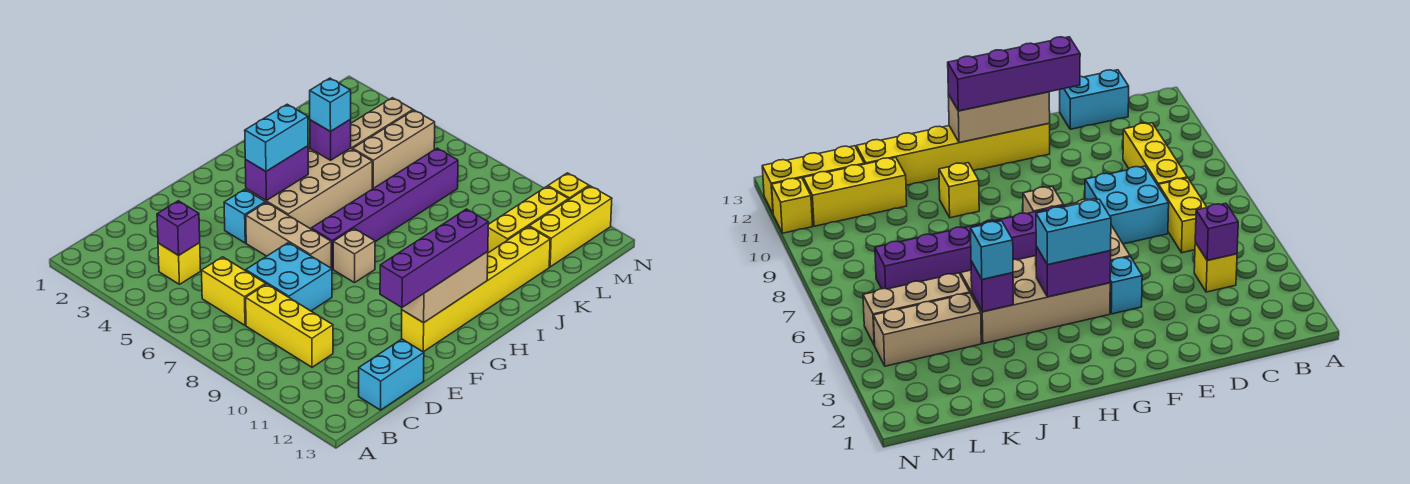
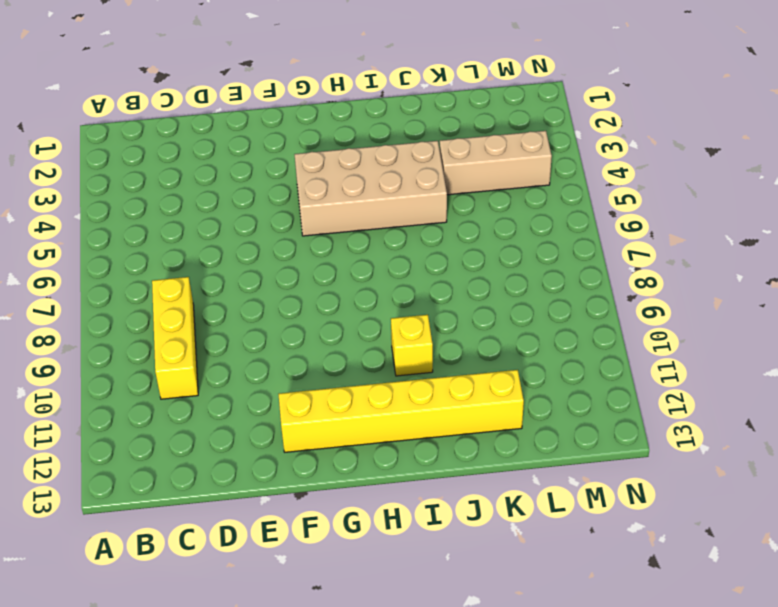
none -> yellow brick C4 level 1
none -> yellow brick C6:C7 level 1
none -> cyan brick C13:D13 level 1

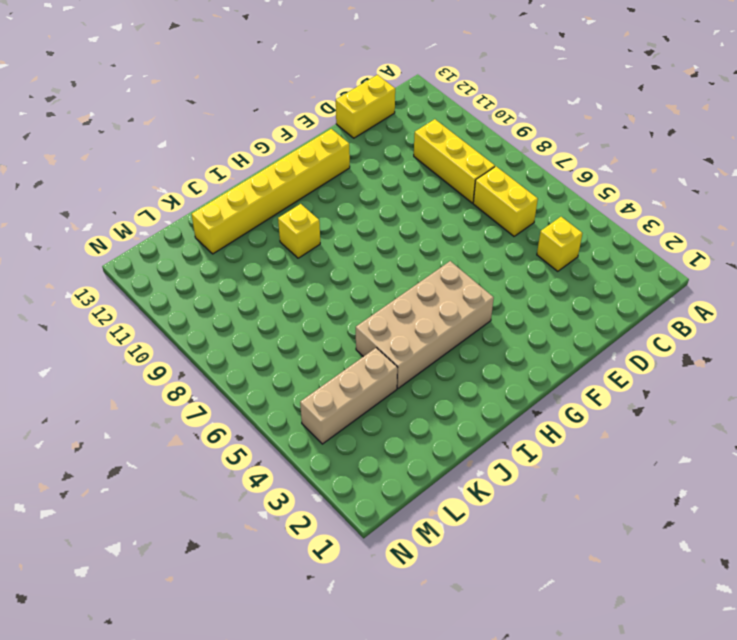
yellow brick C13:D13 level 1 -> cyan brick C13:D13 level 1
none -> cyan brick D7:E8 level 1
none -> cyan brick F4 level 1
none -> tan brick F5:F7 level 1

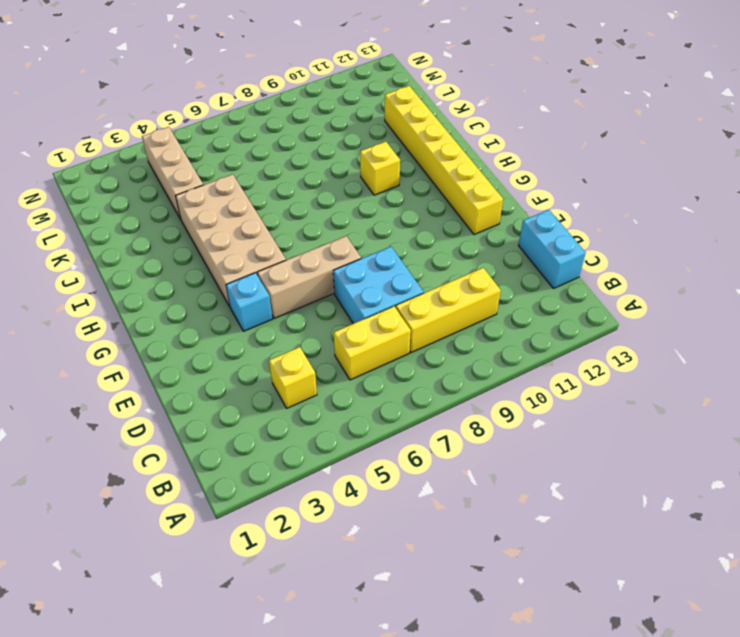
none -> purple brick G7:L7 level 1
none -> tan brick G8 level 1
none -> tan brick K5:M5 level 1

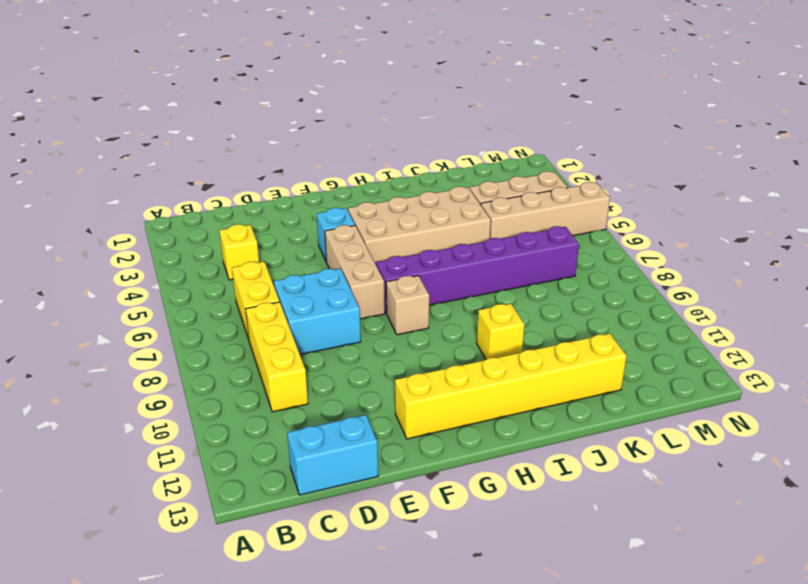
tan brick K5:N5 level 1 -> tan brick K5:M5 level 1
none -> yellow brick K11:M11 level 1
none -> yellow brick L12:N12 level 1
none -> yellow brick N11 level 1

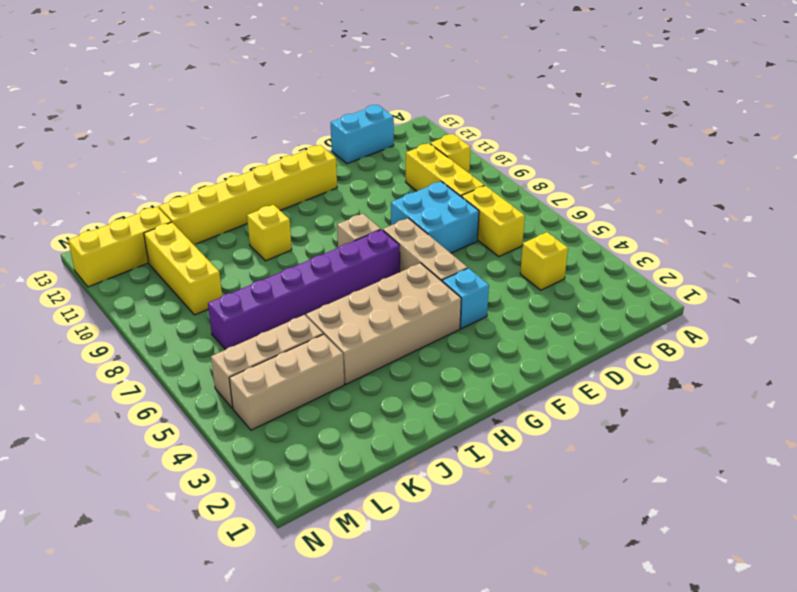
yellow brick B10 level 1 -> yellow brick N11 level 1
yellow brick L9:L11 level 1 -> yellow brick K11:M11 level 1
none -> purple brick C4 level 2
none -> tan brick F12:H12 level 2
none -> purple brick G4:H4 level 2

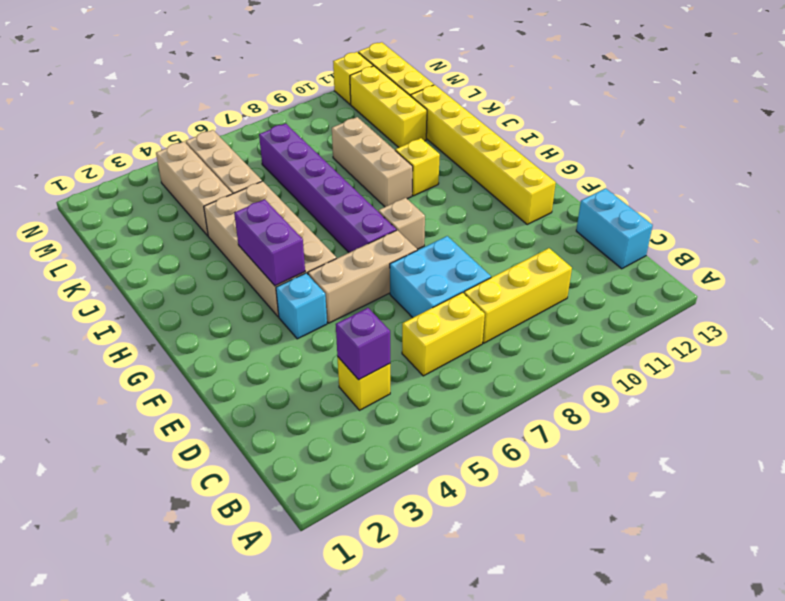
tan brick I9:K9 level 1 -> tan brick F12:H12 level 2
none -> purple brick J4 level 2
none -> purple brick E12:H12 level 3
none -> cyan brick G4:H4 level 3

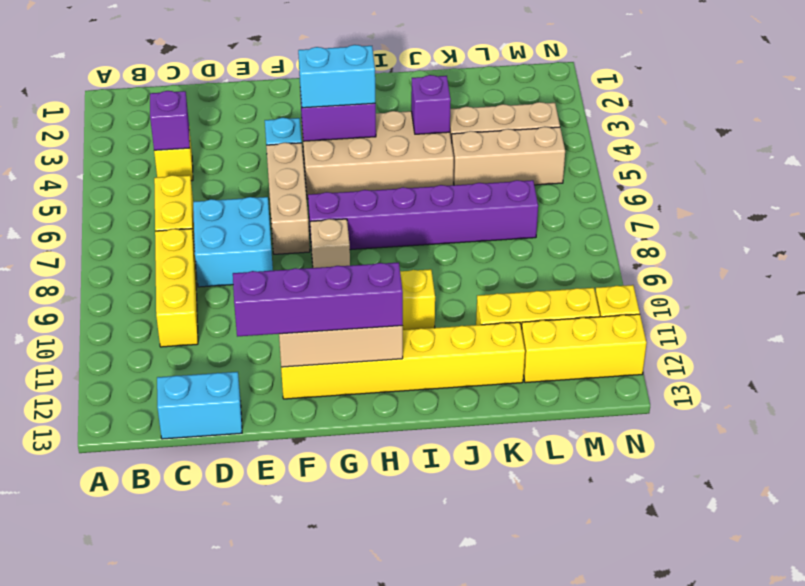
none -> cyan brick J4 level 3

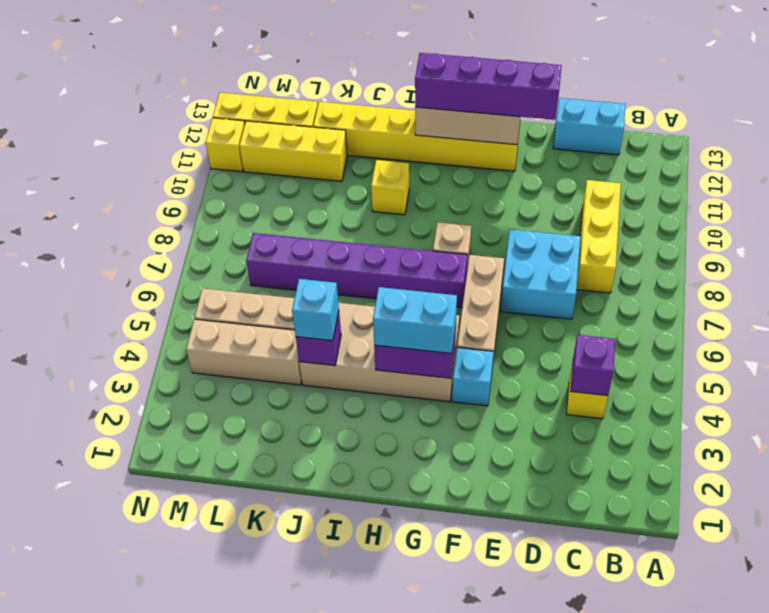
none -> yellow brick C6:C7 level 1

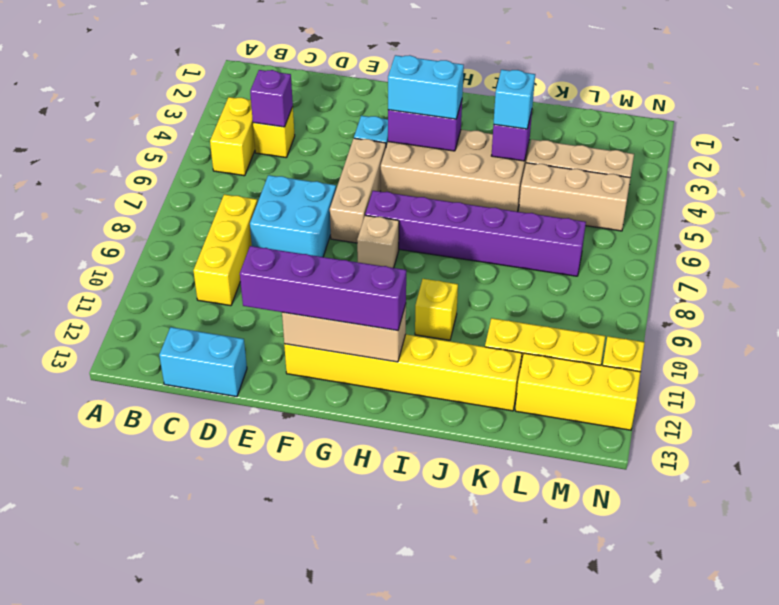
yellow brick B4:B5 level 1 -> yellow brick C6:C7 level 1

